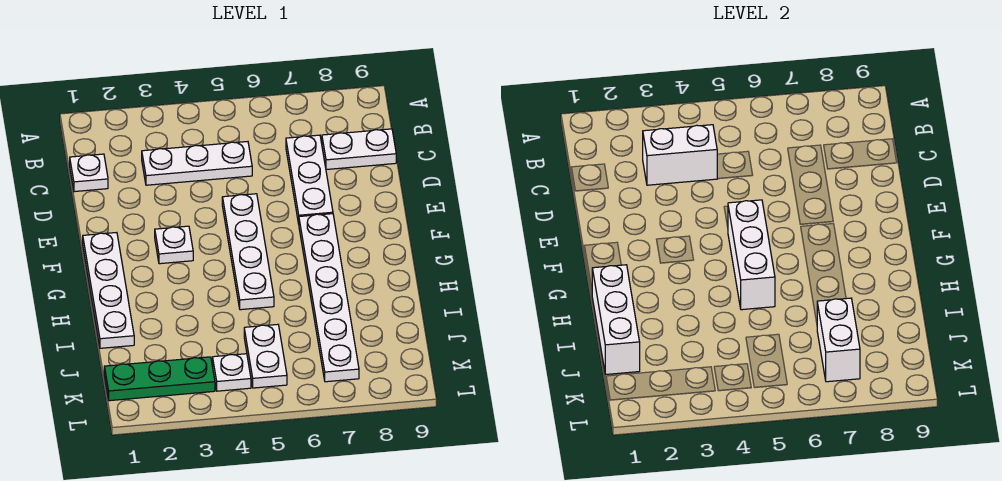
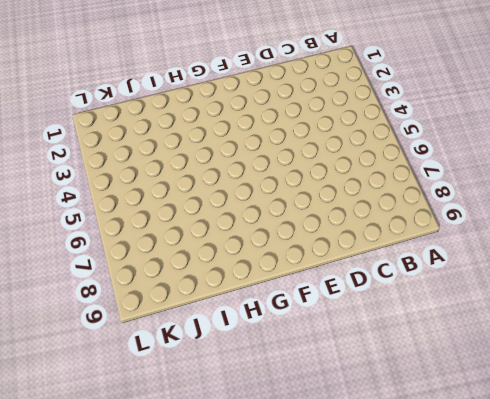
none -> white plate C1 level 1
none -> white plate C3:C5 level 1
none -> white plate C7:E7 level 1

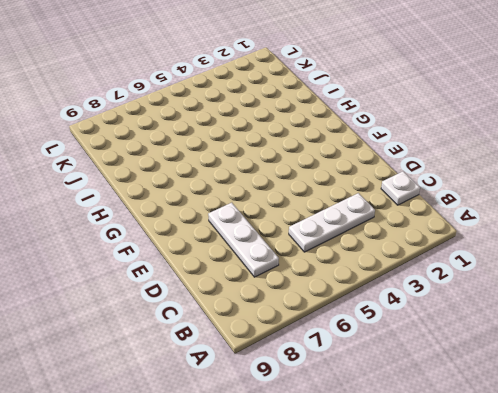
none -> white plate C8:C9 level 1
none -> white plate E5:H5 level 1
none -> white plate F1:I1 level 1

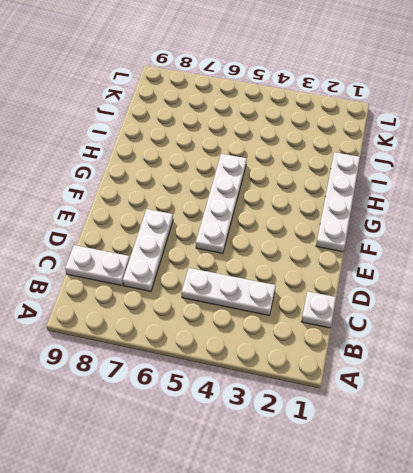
none -> white plate F3 level 1
none -> white plate F7:K7 level 1
none -> white plate J5:K5 level 1

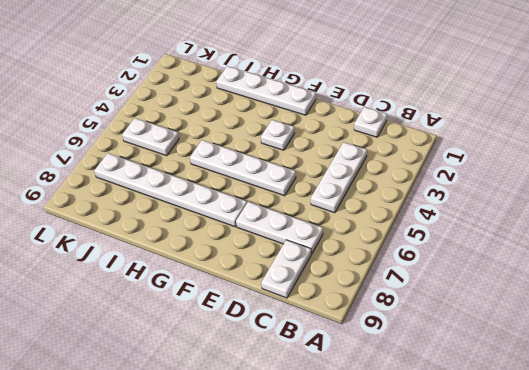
none -> green plate K1:K3 level 1
none -> white plate K4 level 1
none -> white brick C3:C4 level 2

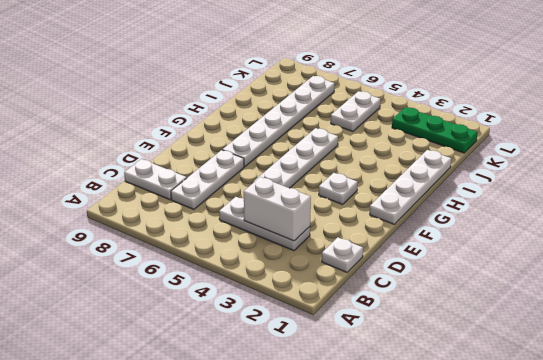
none -> white plate K4 level 1
none -> white brick F5:H5 level 2
none -> white brick H1:J1 level 2

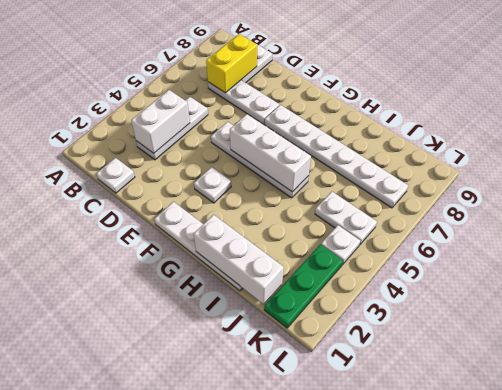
yellow brick C7:C8 level 2 -> none
none -> white brick J7:K7 level 2

